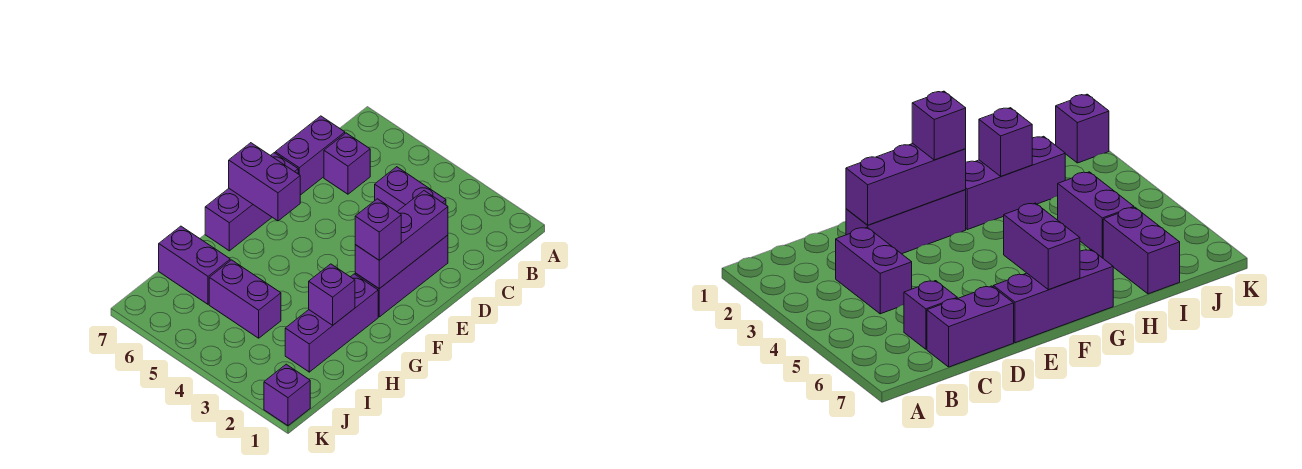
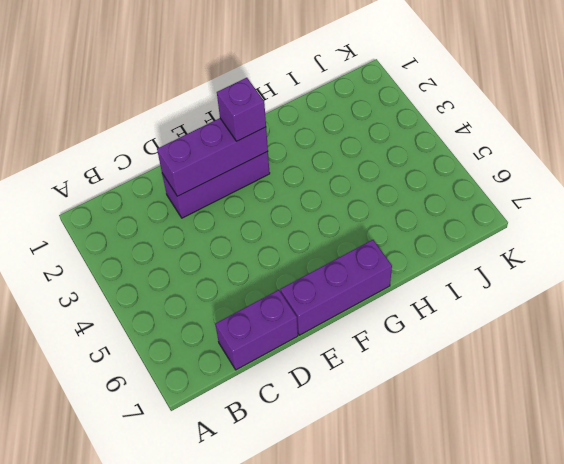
none -> purple brick C3:C4 level 1
none -> purple brick C6 level 1
none -> purple brick G2:I2 level 1

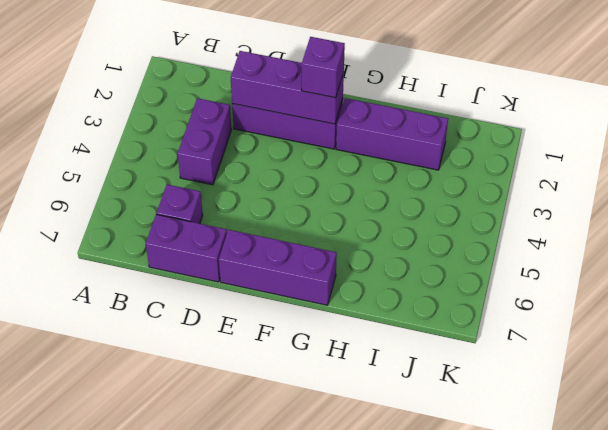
none -> purple brick I4:I5 level 1
none -> purple brick I6:I7 level 1
none -> purple brick K1 level 1

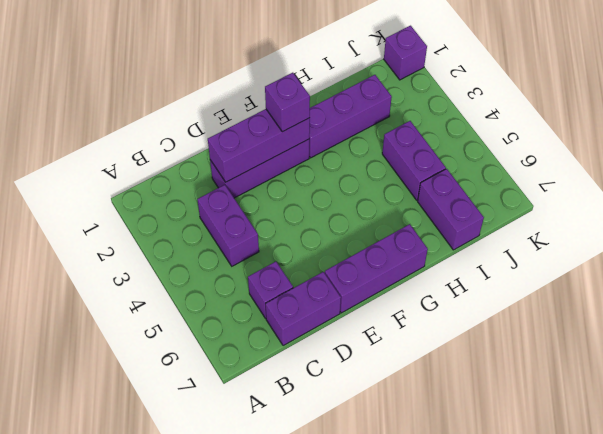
none -> purple brick F6:F7 level 2
none -> purple brick H2 level 2

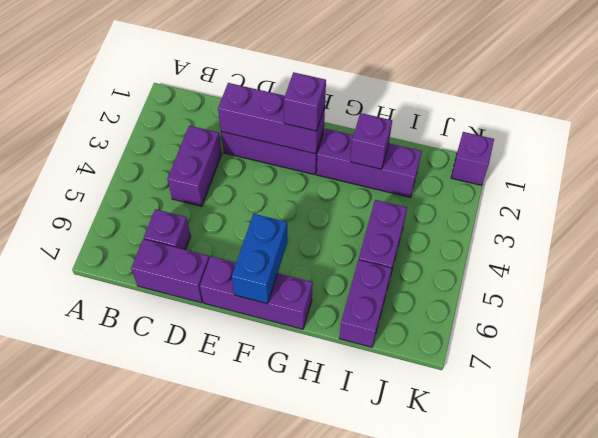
blue brick F6:F7 level 2 -> purple brick F6:F7 level 2

